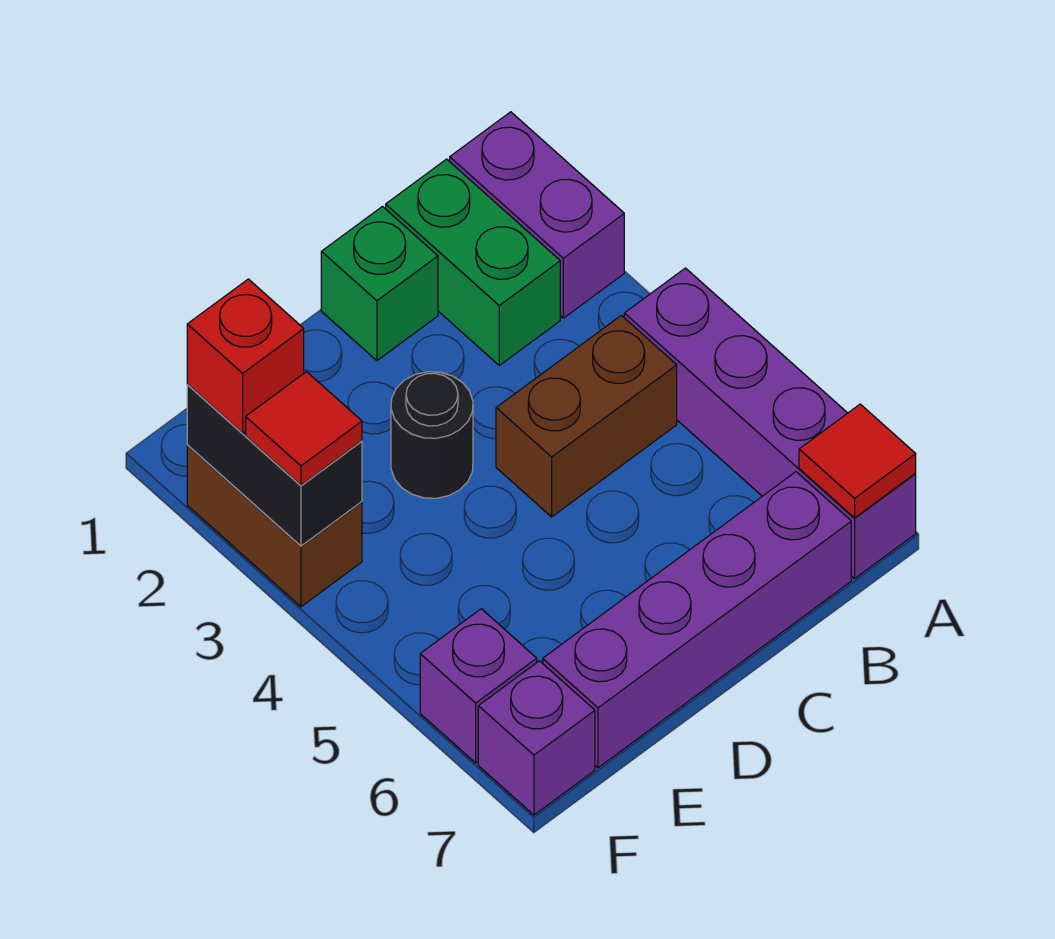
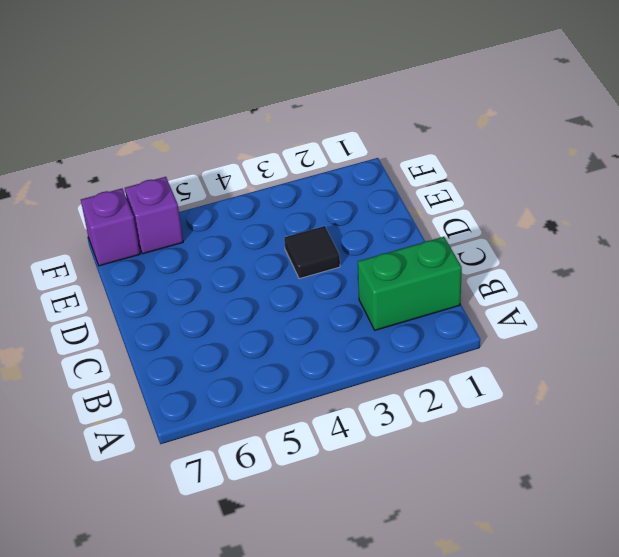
black tile D3 level 1 -> black round brick D3 level 1
none -> purple brick A1:A2 level 1
none -> purple brick A4:A7 level 1
none -> brown brick B4:C4 level 1

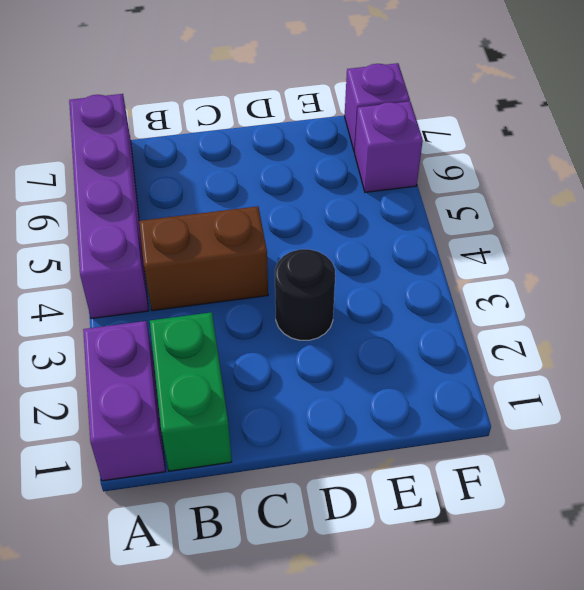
none -> purple brick B7:E7 level 1
none -> green brick C1 level 1
none -> brown brick F2:F3 level 1

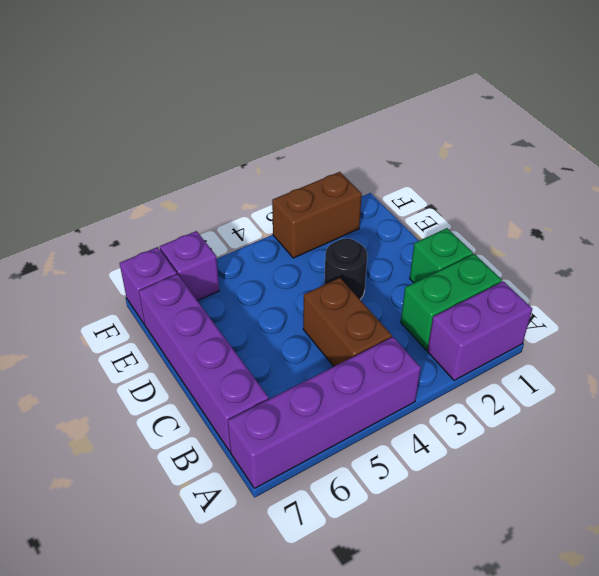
none -> red tile A7 level 2
none -> black brick F2:F3 level 2
none -> red brick F2 level 3

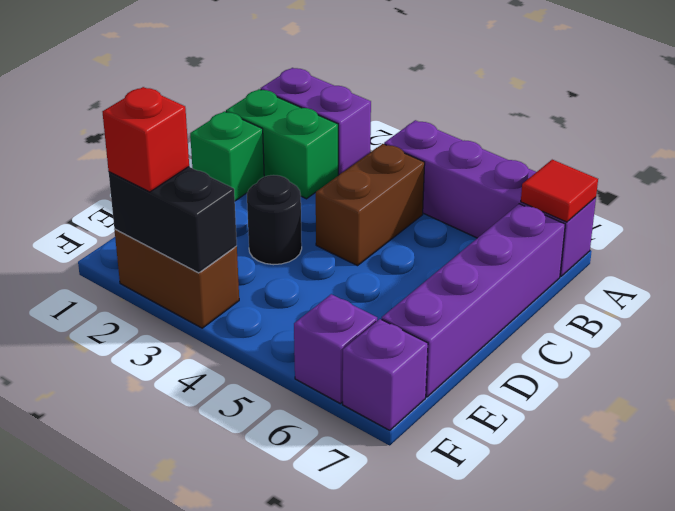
none -> red tile F3 level 3

